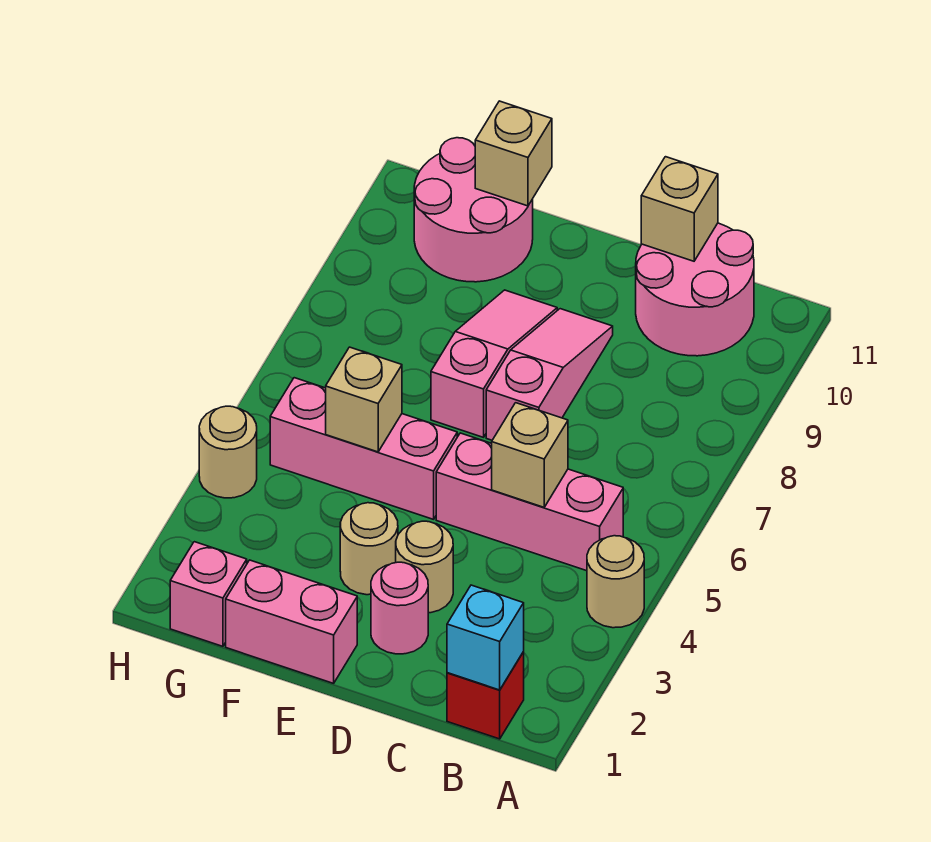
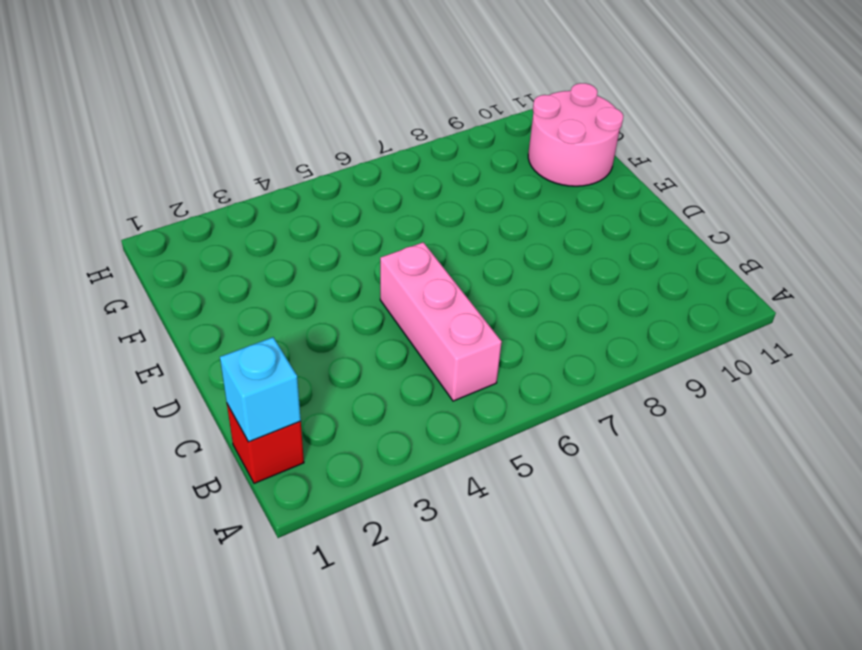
none -> tan round brick A4 level 1
none -> pink round brick B10:C11 level 1
none -> pink round brick D2 level 1

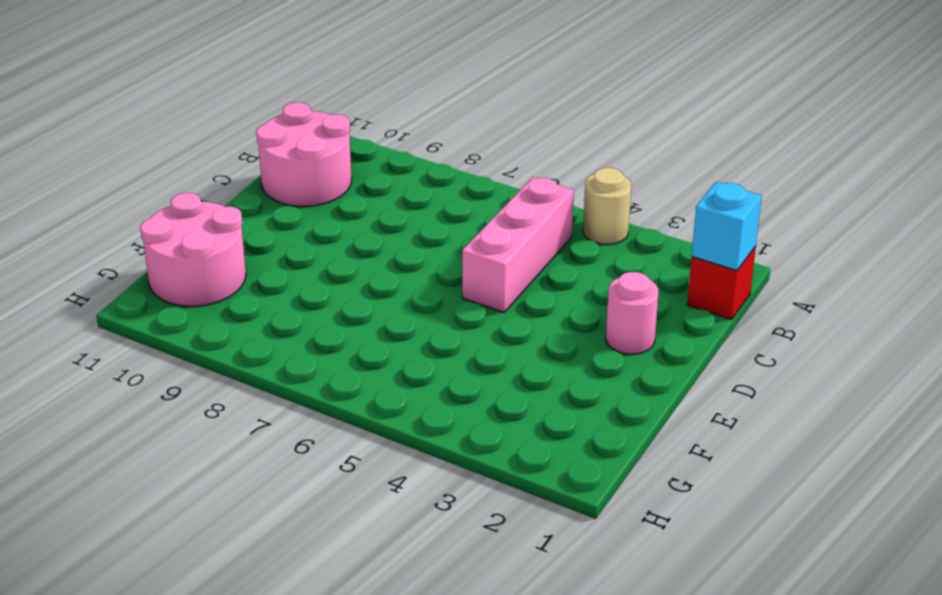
none -> tan round brick D3 level 1
none -> pink slope D7:D9 level 1 top 7
none -> pink brick E1:F1 level 1

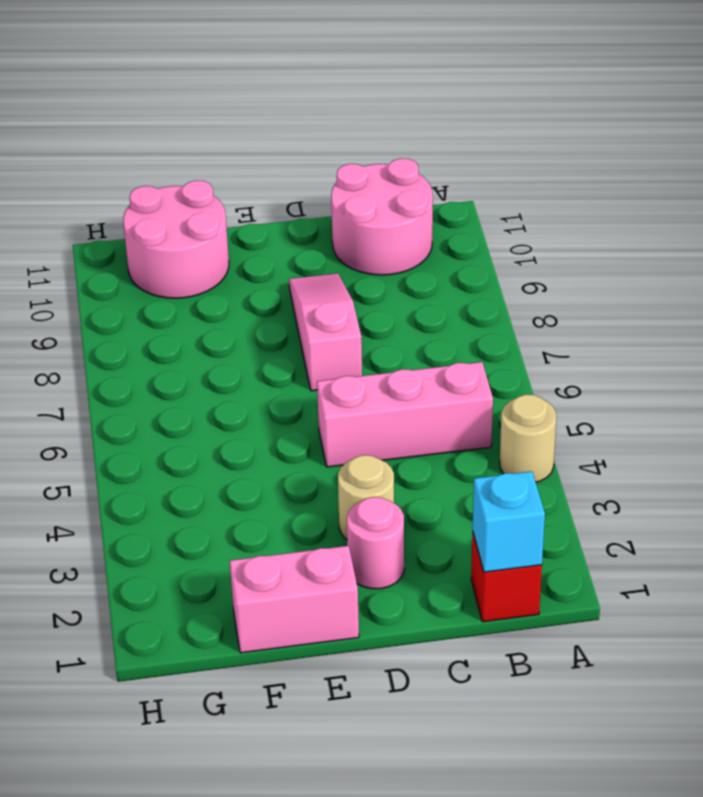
none -> tan round brick E3 level 1
none -> pink brick E5:G5 level 1
none -> pink slope E7:E9 level 1 top 7

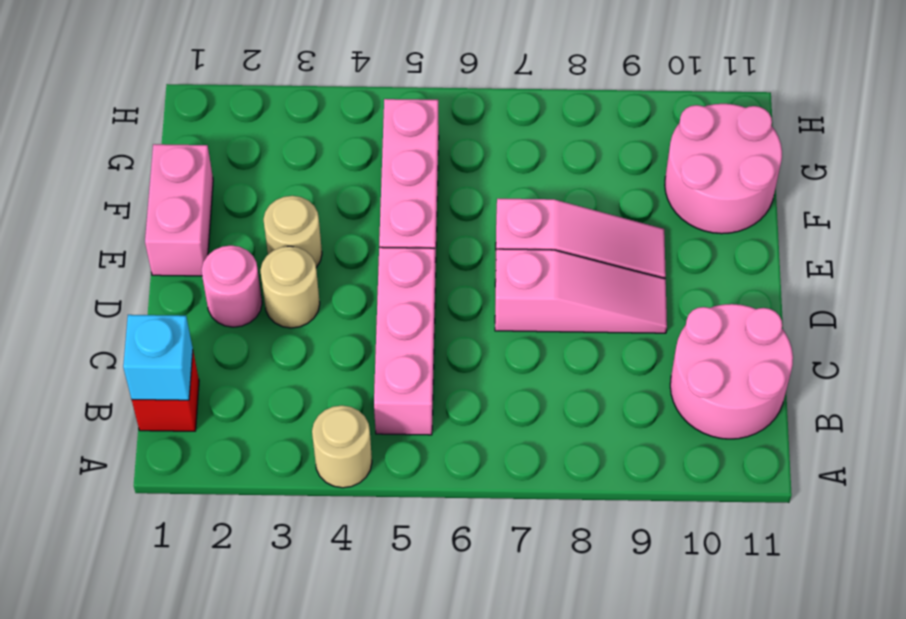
none -> pink brick G1 level 1
none -> tan round brick H4 level 1
none -> tan brick C5 level 2

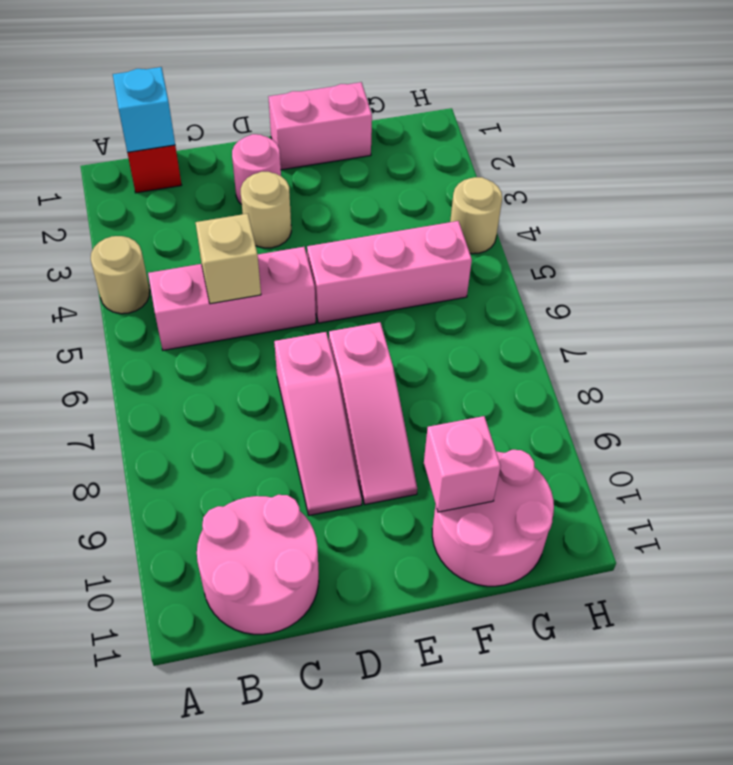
pink brick F10 level 2 -> pink brick G1 level 1
none -> tan round brick E3 level 1
none -> tan brick C11 level 2
none -> tan brick F5 level 2

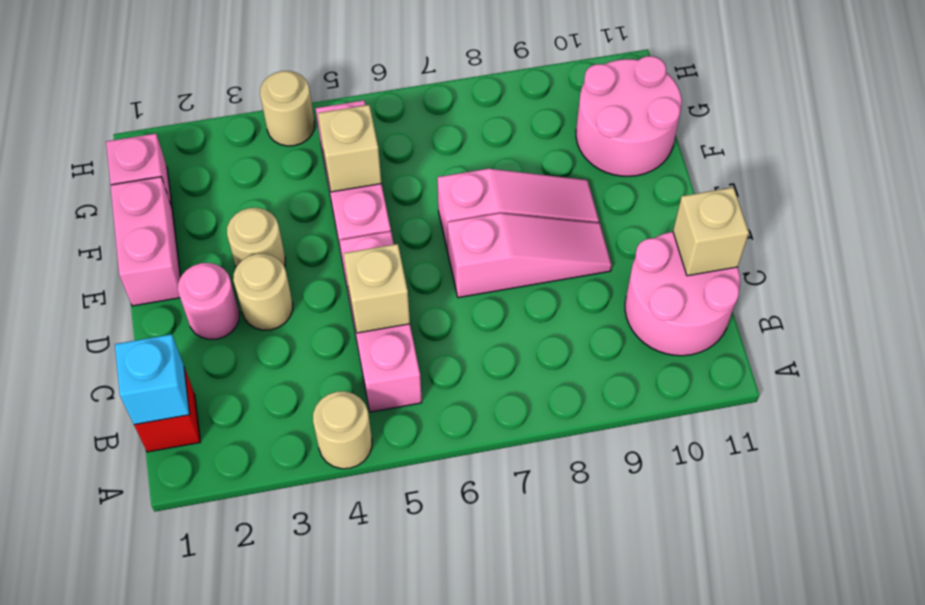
none -> tan brick F11 level 2

